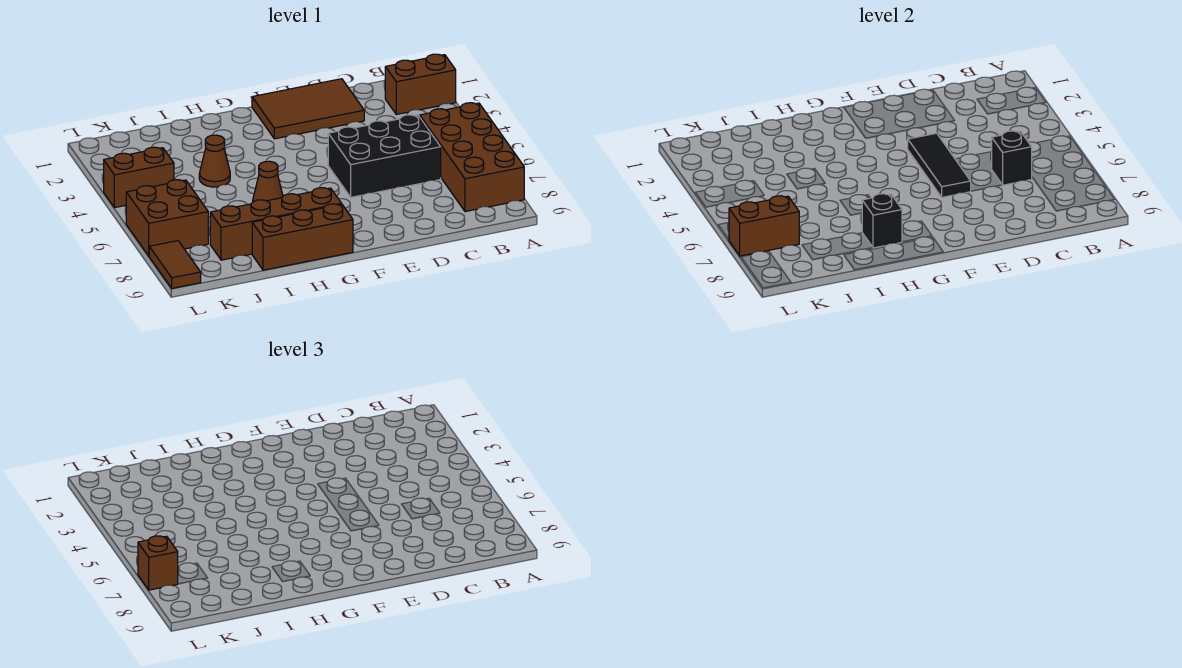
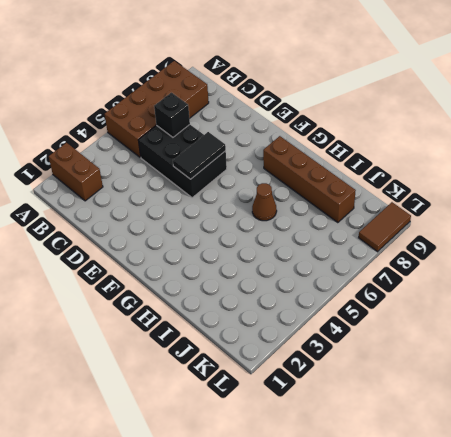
black tile E5:E6 level 2 -> black tile E4:E6 level 2
none -> brown tile D1:F2 level 1
none -> brown brick G9:I9 level 1
none -> brown cone I4 level 1

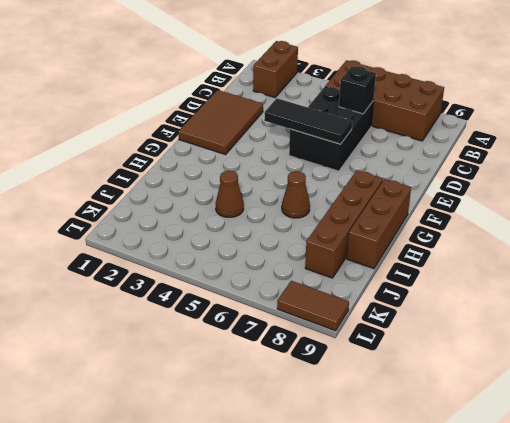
none -> brown brick K4:L4 level 1
none -> brown brick K6:L7 level 1
none -> black brick H8 level 2

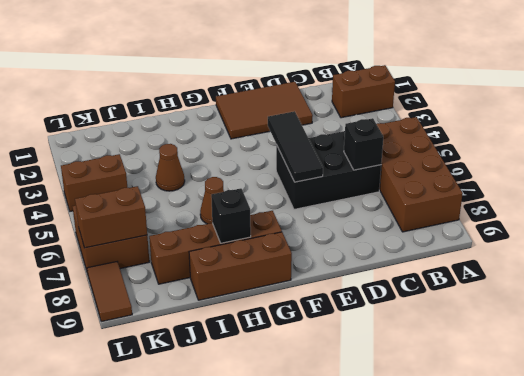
none -> brown brick L7 level 3

